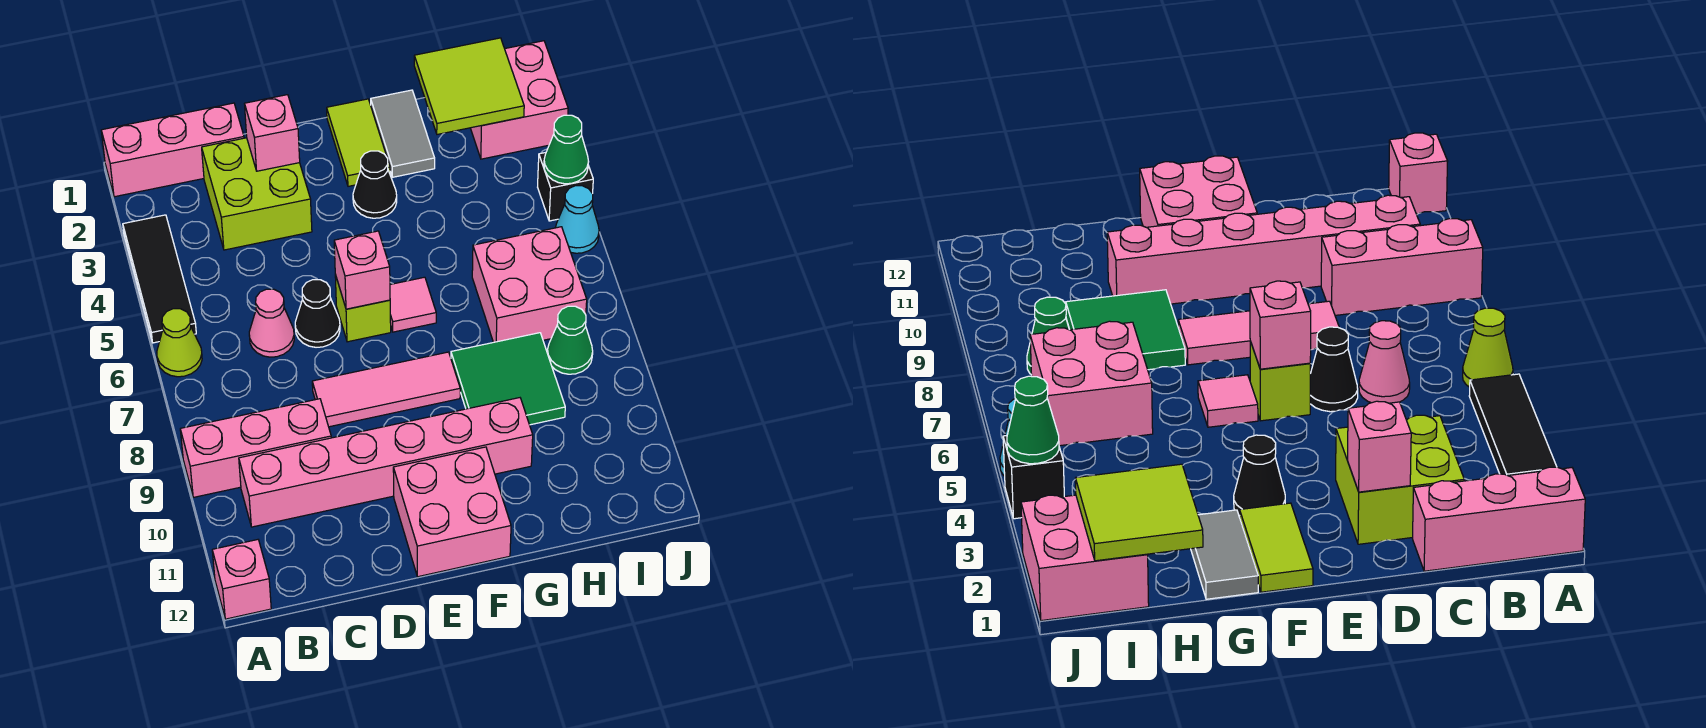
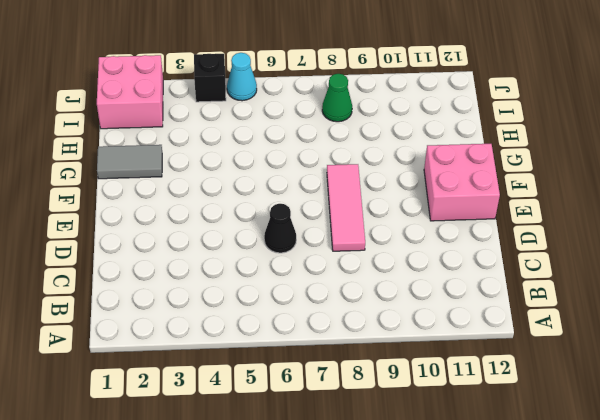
none -> pink brick A1:C1 level 1
none -> black tile A3:A5 level 1
none -> lime cone A6 level 1

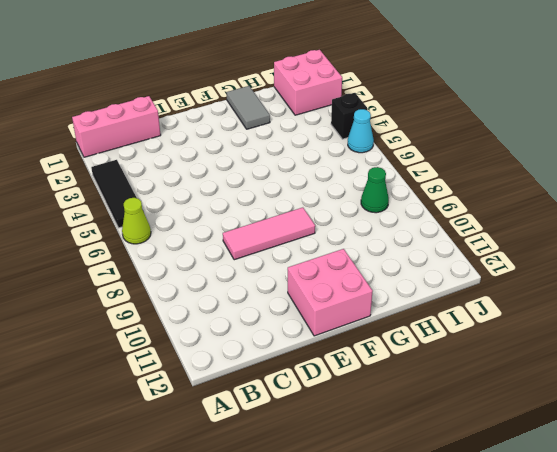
none -> pink brick A9:C9 level 1
none -> pink brick A12 level 1
none -> pink brick B10:G10 level 1

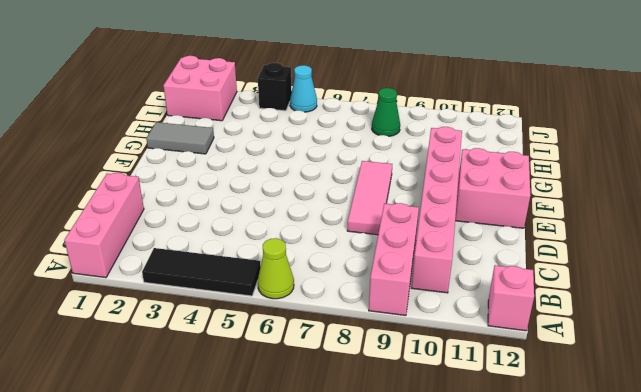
none -> lime brick C2:D3 level 1
none -> pink cone C6 level 1
none -> black cone D6 level 1

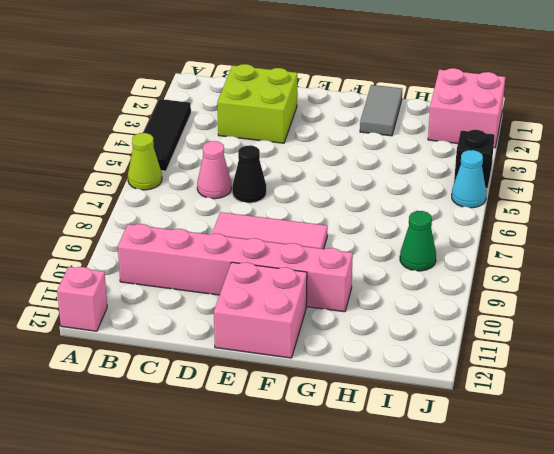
none -> pink brick A1:C1 level 1
none -> pink brick A9:C9 level 1
none -> lime brick E6 level 1

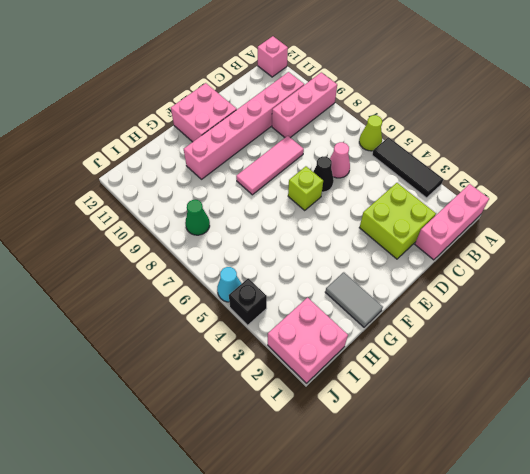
none -> lime tile F1:F2 level 1
none -> black cone F3 level 1
none -> pink tile F6 level 1

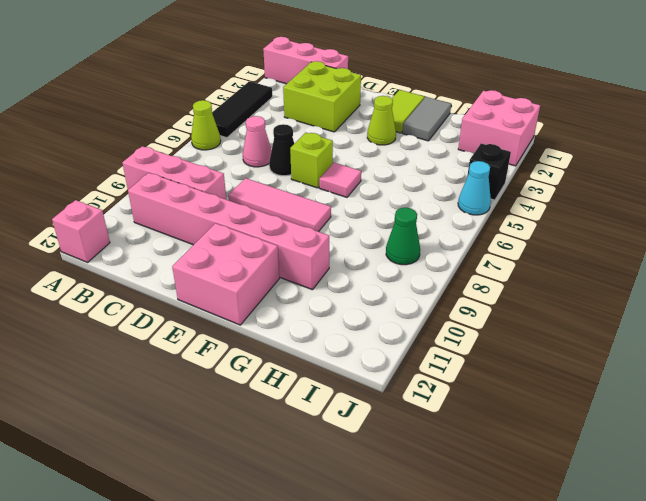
lime cone F3 level 1 -> black cone F3 level 1
none -> green tile G8:H9 level 1
none -> pink brick H6:I7 level 1
none -> pink brick D2 level 2

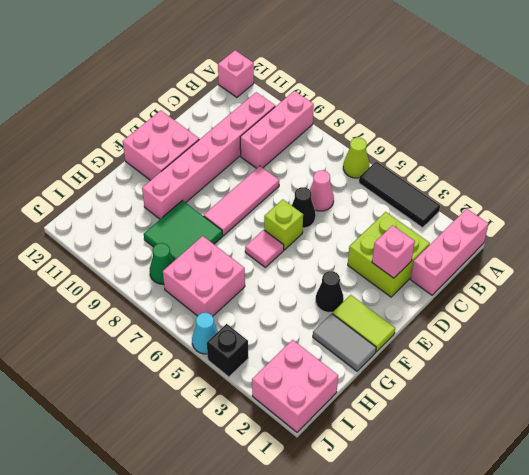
none -> pink brick E6 level 2
none -> lime tile H1:I2 level 2
none -> green cone J4 level 2

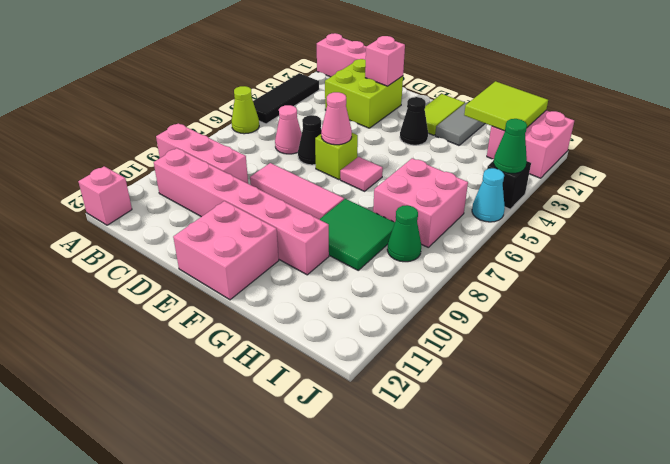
pink cone E6 level 2 -> pink brick E6 level 2

